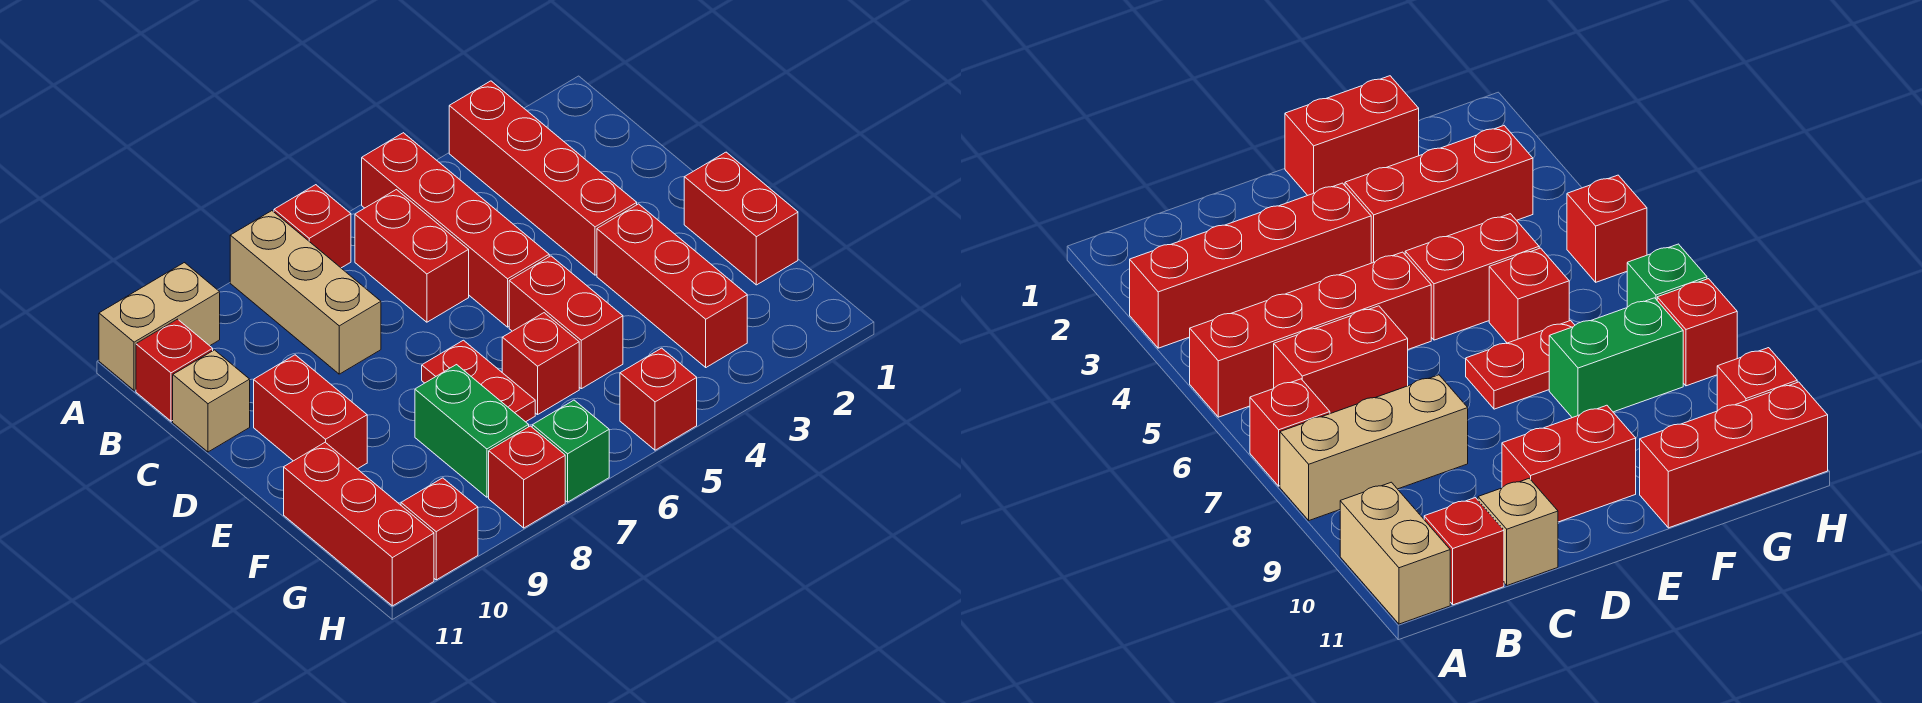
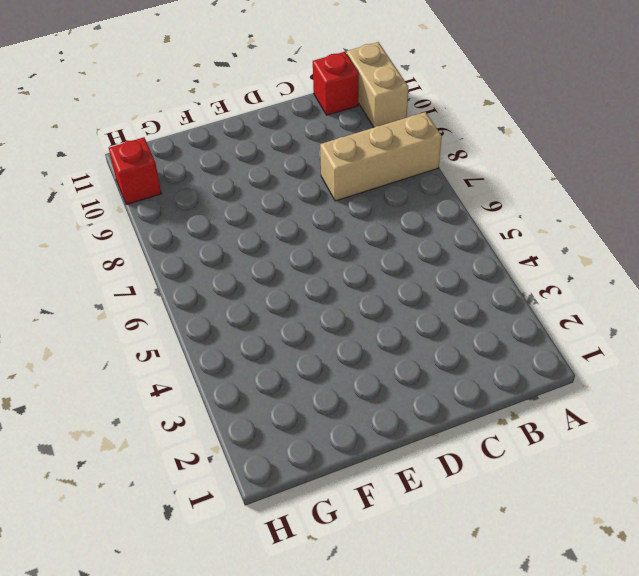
none -> red brick A3:D3 level 1
none -> red brick A5:D5 level 1
none -> red brick A7 level 1

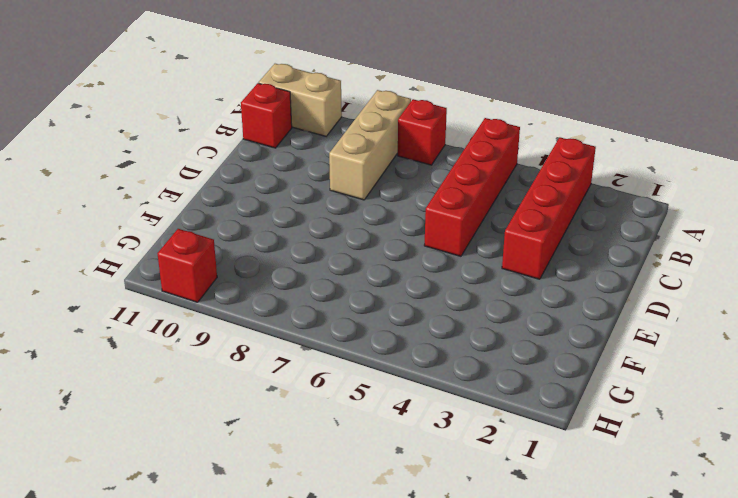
none -> red brick B6:C6 level 1
none -> tan brick C11 level 1
none -> red brick D10:E10 level 1

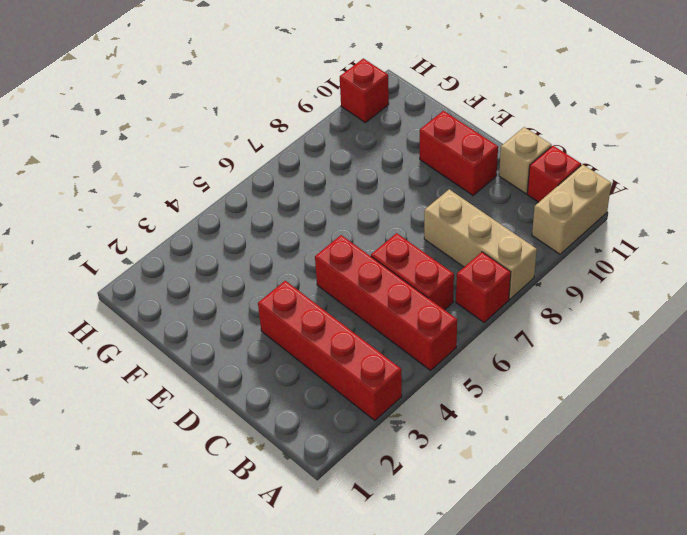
none -> red brick E1:F1 level 1
none -> red brick E3:G3 level 1
none -> red brick E5:F5 level 1

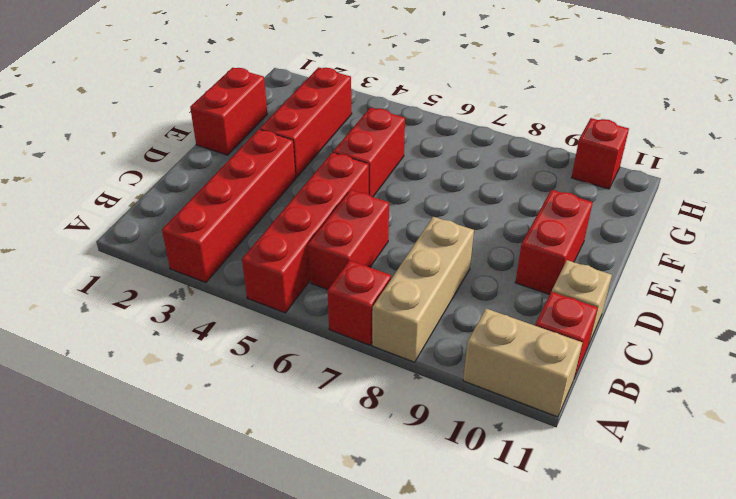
none -> red plate E7:F7 level 1
none -> red brick F6 level 1
none -> green brick F8:G8 level 1

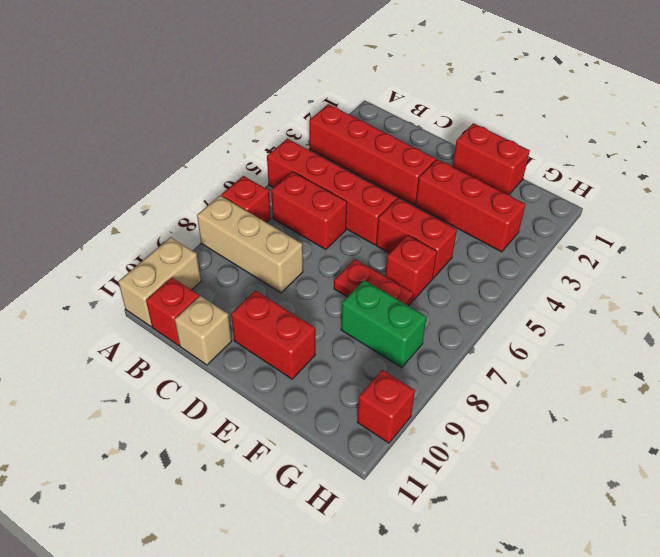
none -> red brick F11:H11 level 1
none -> red brick H5 level 1
none -> green brick H7 level 1

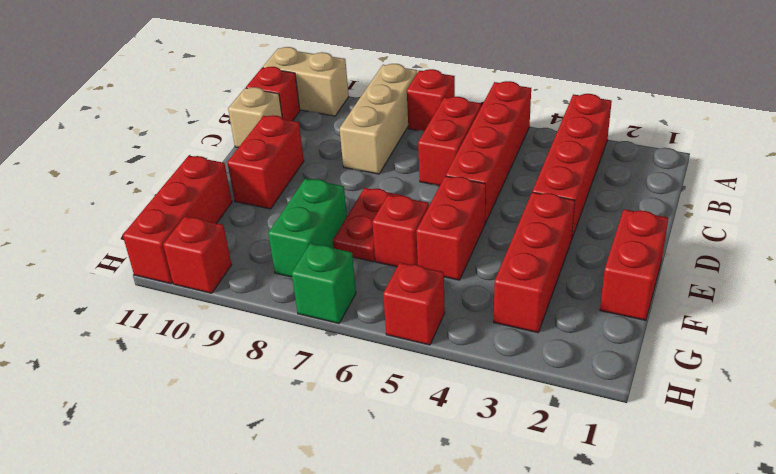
none -> red brick H8 level 1

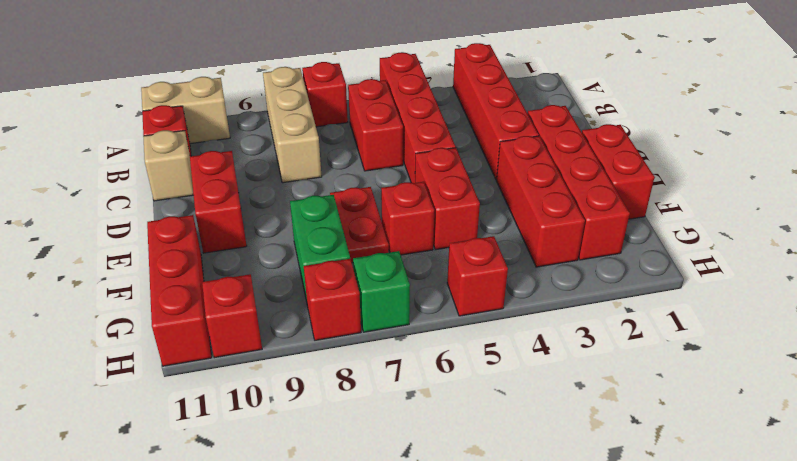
red brick D2:G2 level 1 -> none

